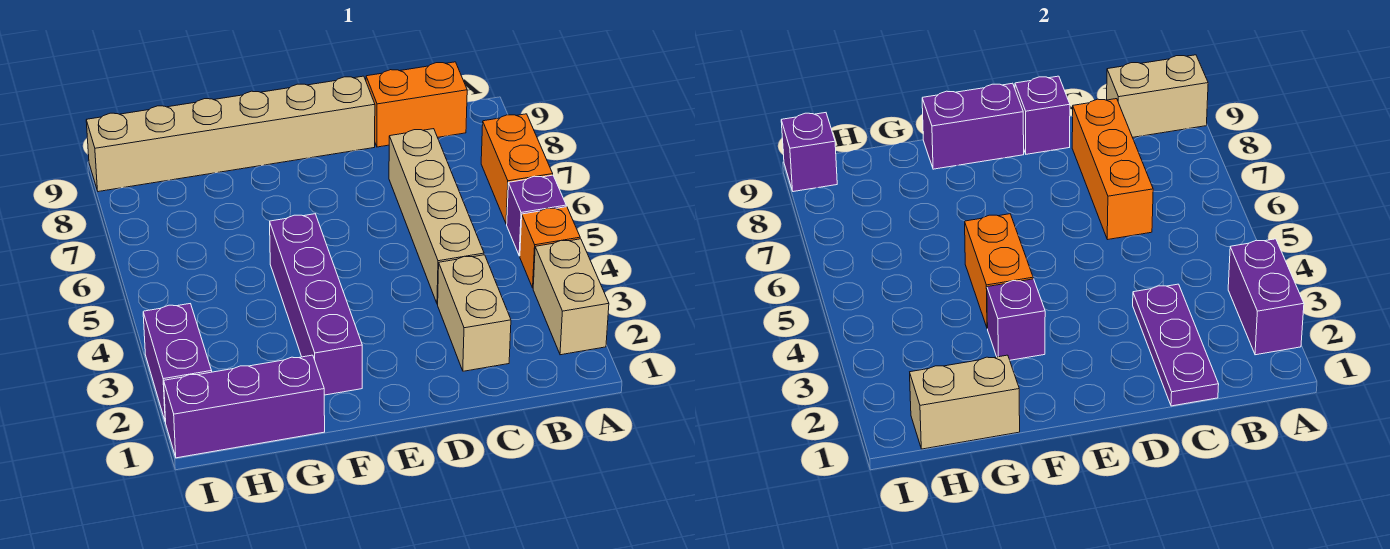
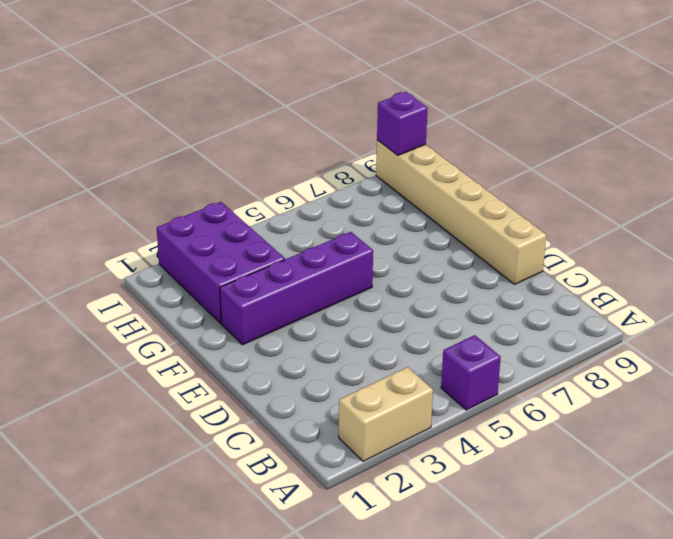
purple brick G2:I3 level 1 -> purple brick I2:I3 level 1
none -> orange brick A4 level 1
none -> orange brick A6:A7 level 1
none -> orange brick B9:C9 level 1

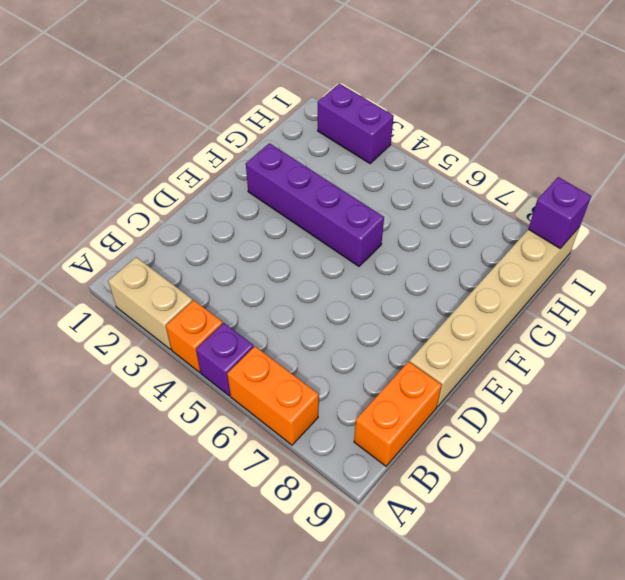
none -> tan brick C2:C3 level 1
none -> tan brick C4:C7 level 1
none -> purple brick G1:I1 level 1

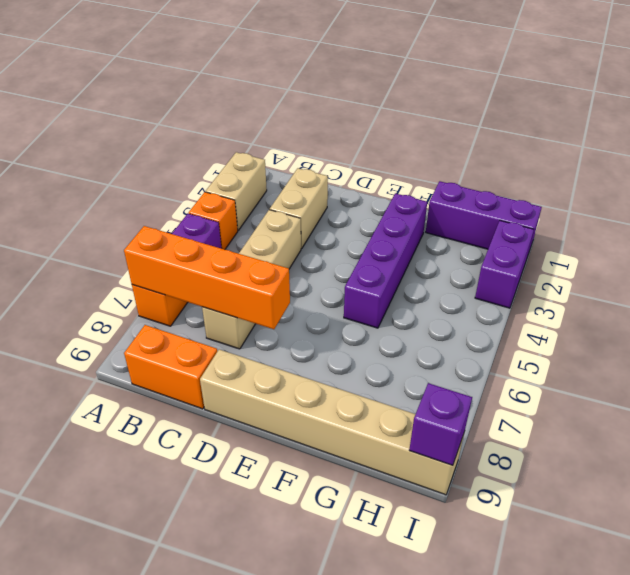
orange brick A7:D7 level 2 -> orange brick C6:C8 level 2
none -> purple brick A2:A3 level 2
none -> tan brick A9:B9 level 2
none -> purple plate C1:C3 level 2

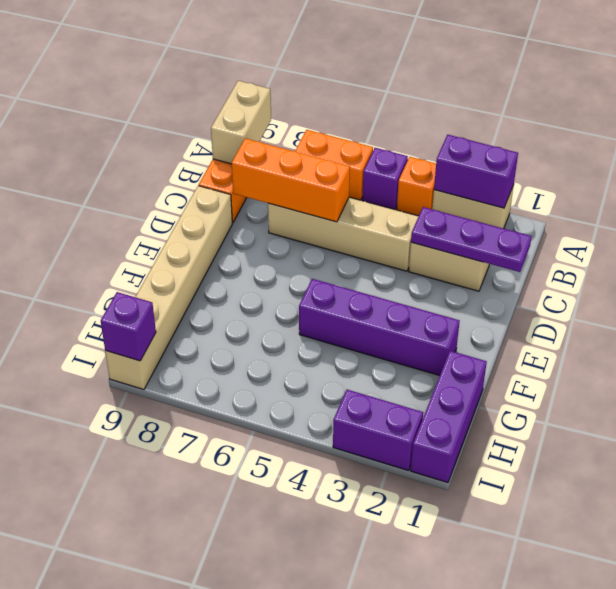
none -> purple brick D9 level 2
none -> purple brick E9:F9 level 2
none -> purple brick F3 level 2

